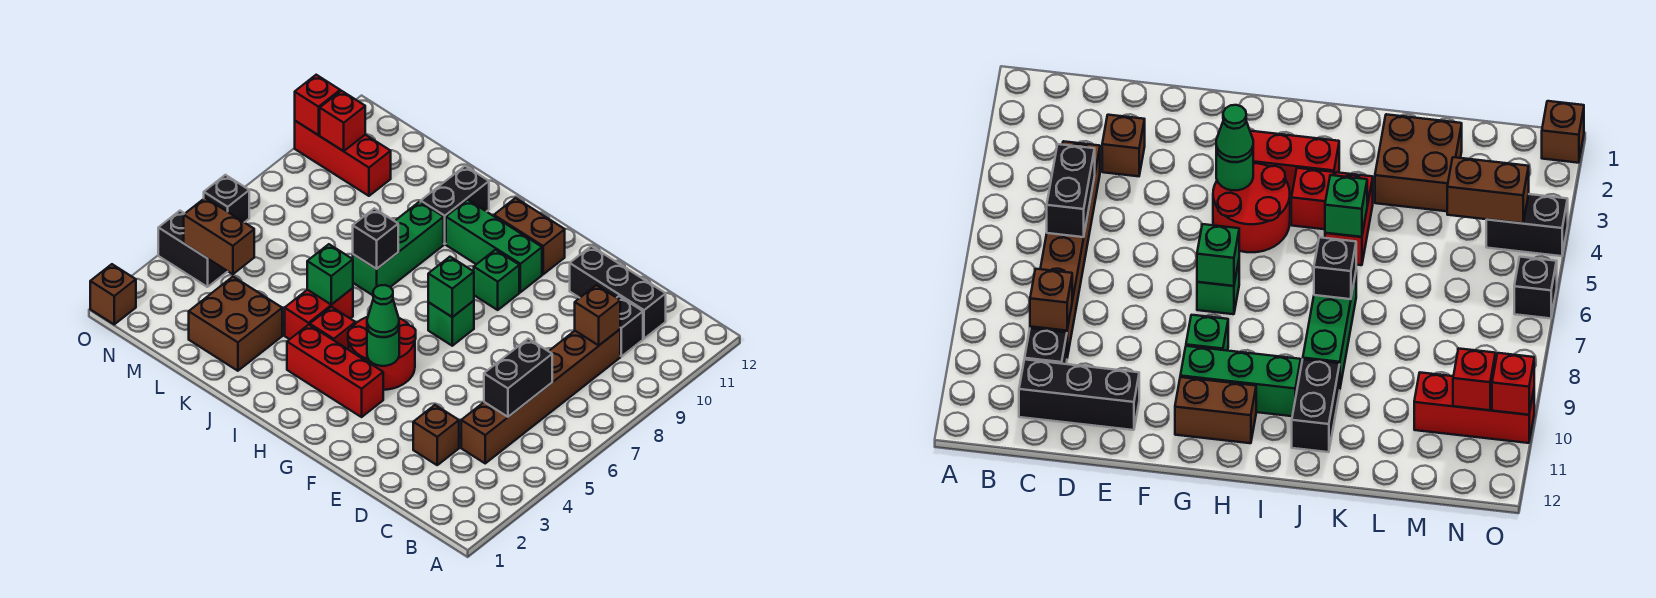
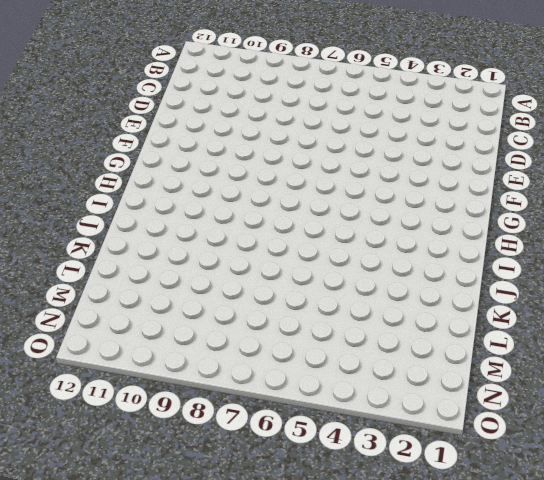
none -> brown brick C4:C9 level 1
none -> black brick C10 level 1
none -> black brick C11:E11 level 1

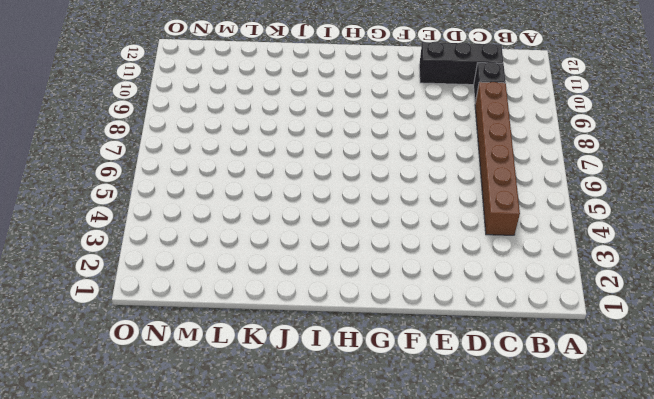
none -> brown brick D3 level 1
none -> red brick G3:I3 level 1
none -> red round brick G4:H5 level 1

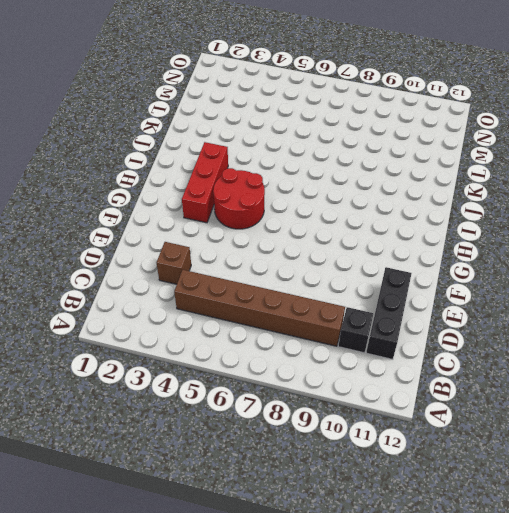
none -> green brick G7 level 1
none -> green brick G9 level 1
none -> green brick G10:I10 level 1

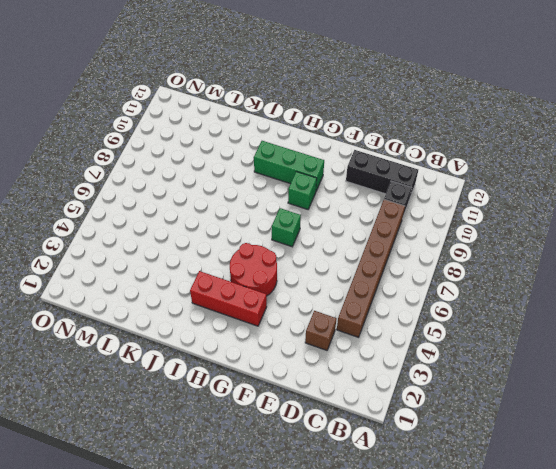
none -> brown brick G11:H11 level 1
none -> red brick I4 level 1
none -> red brick J4:J5 level 1

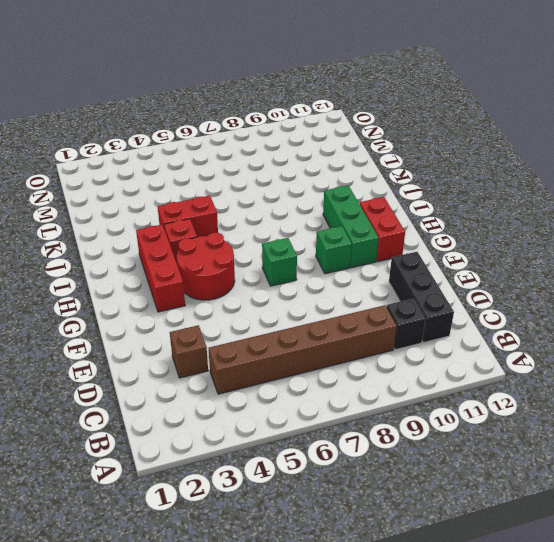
red brick G11:H11 level 1 -> brown brick G11:H11 level 1
none -> green brick J7:J9 level 1
none -> black brick J10:J11 level 1
none -> brown brick K2:L3 level 1

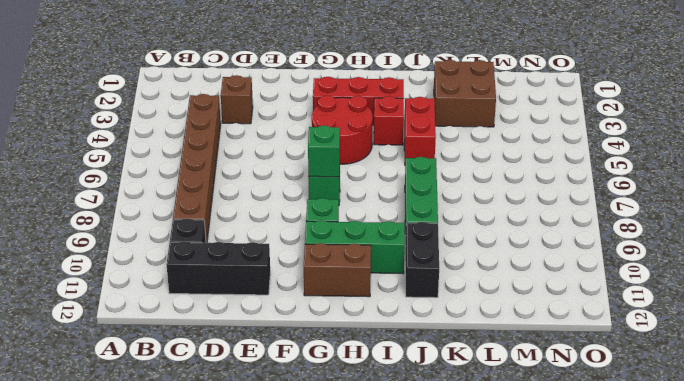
none -> red brick M10:O10 level 1
none -> black brick N4:O4 level 1
none -> brown brick O1 level 1

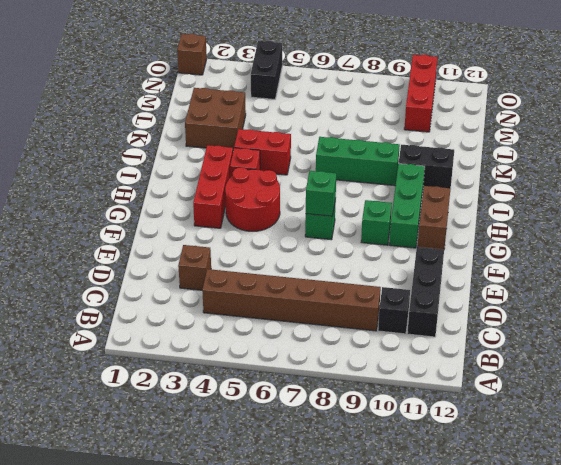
none -> black brick O6 level 1
none -> black brick C5:C6 level 2
none -> brown brick C9 level 2

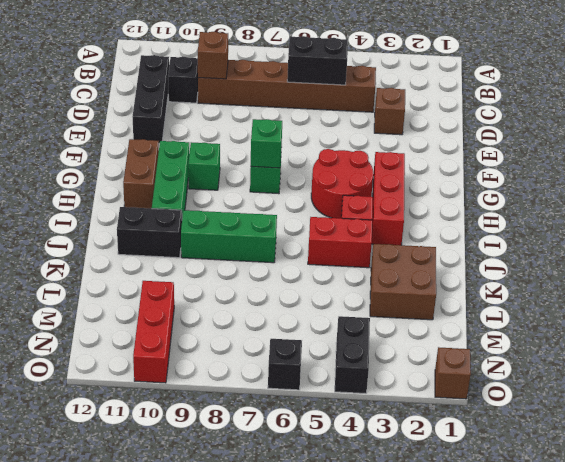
none -> green round brick G4 level 2
none -> green brick J5 level 2
none -> black brick J7 level 2

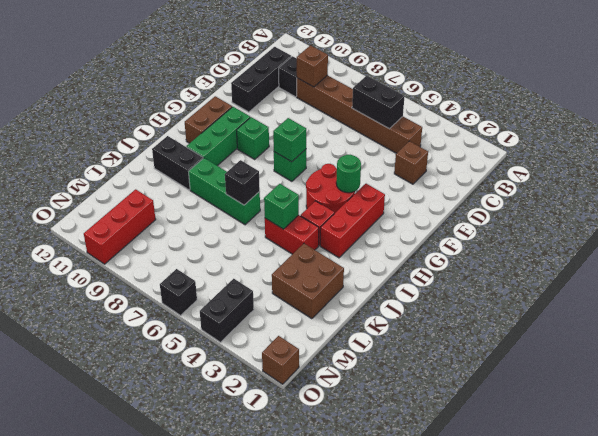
none -> brown brick M4:N4 level 2
none -> red brick N10 level 2
none -> red brick O10 level 2

